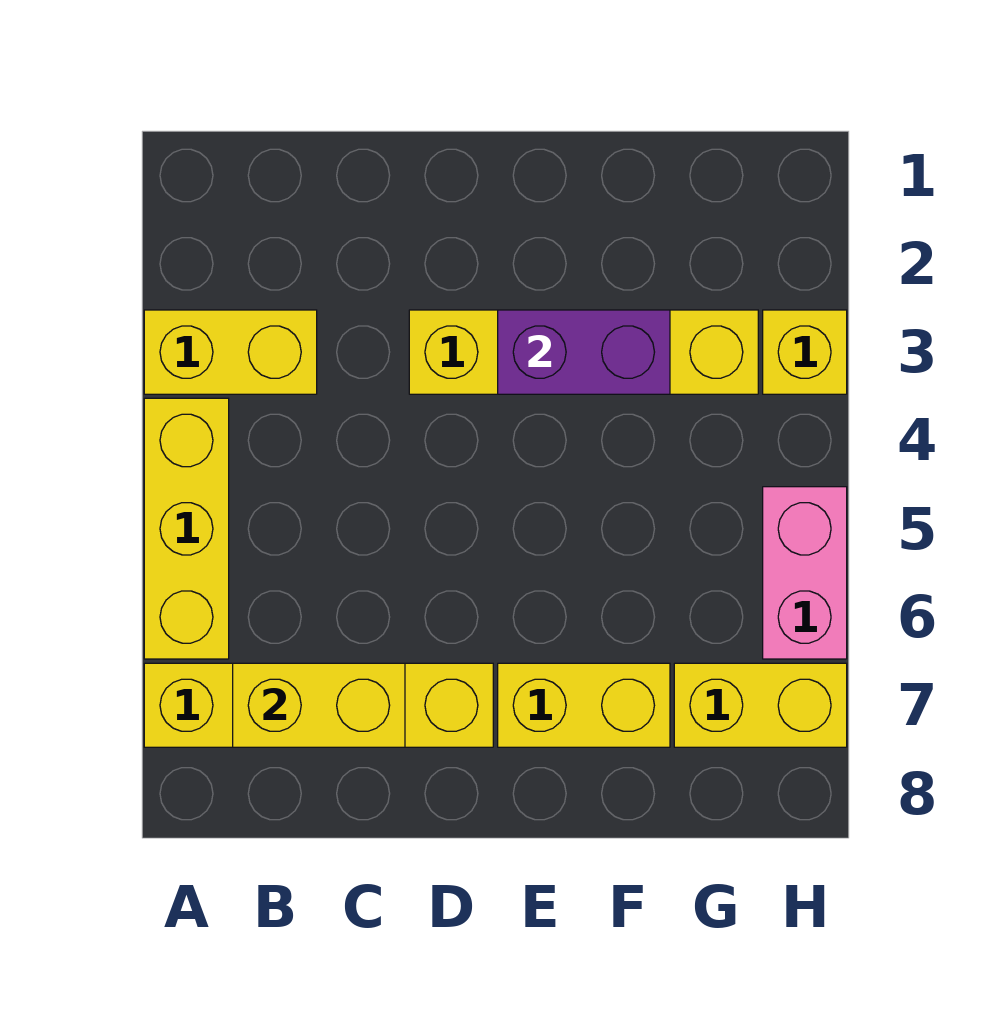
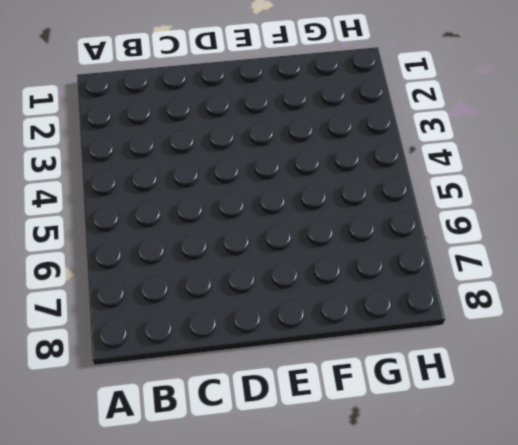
none -> yellow brick A3:B3 level 1
none -> yellow brick A4:A6 level 1

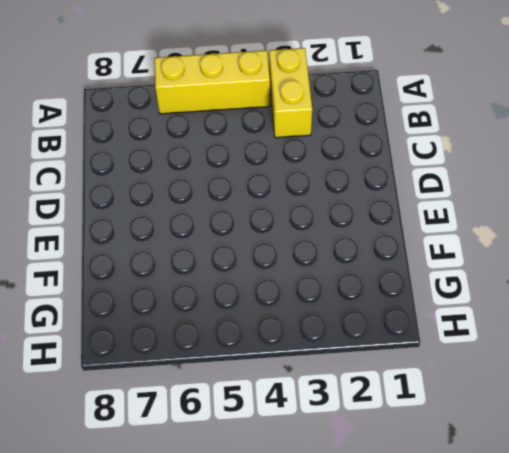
none -> yellow brick A7:D7 level 1
none -> yellow brick D3:G3 level 1

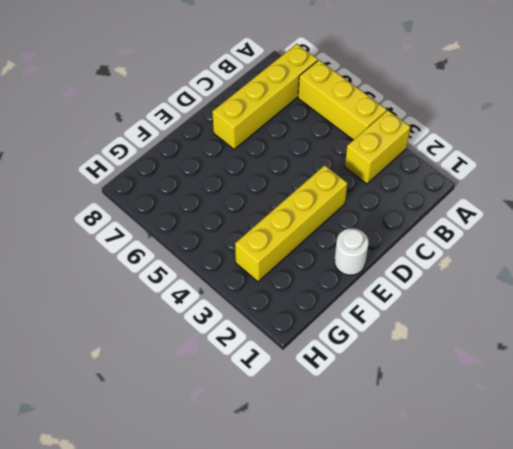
white round brick E1 level 1 -> none
none -> yellow brick E7:F7 level 1
none -> yellow brick G7:H7 level 1

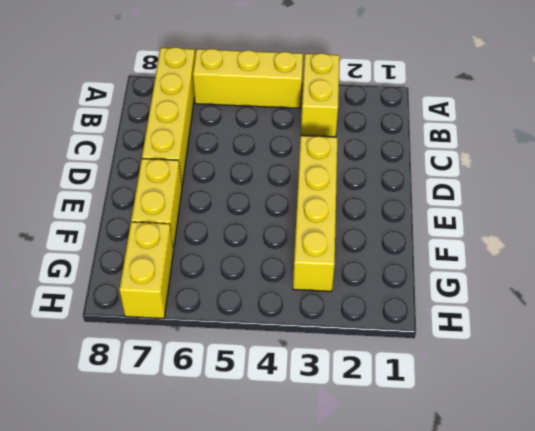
none -> yellow brick H3 level 1
none -> pink brick H5:H6 level 1

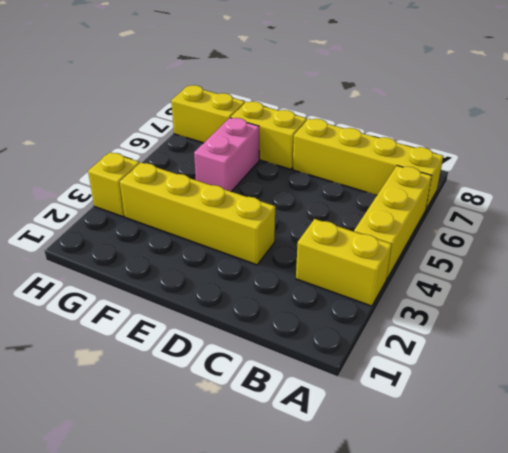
pink brick F5:F6 level 1 -> pink brick H5:H6 level 1
none -> yellow brick B7:C7 level 2
none -> purple brick E3:F3 level 2

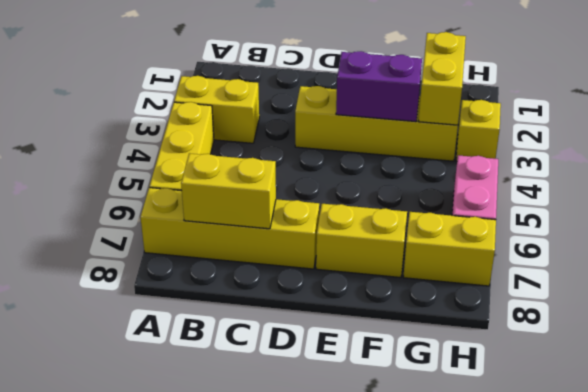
yellow brick G2:G3 level 2 -> none

